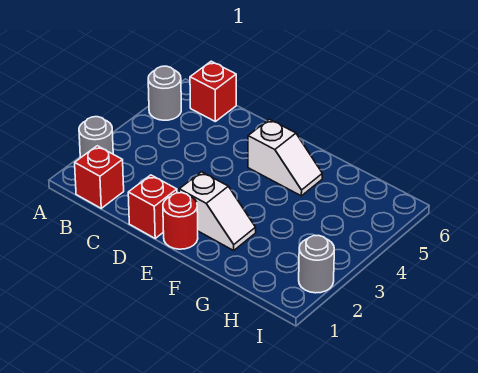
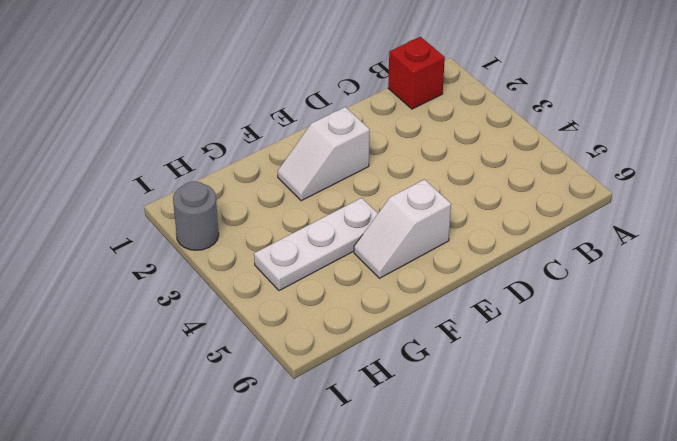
white plate F4:H4 level 1 -> none
none -> grey round brick A2 level 1
none -> grey round brick A5 level 1

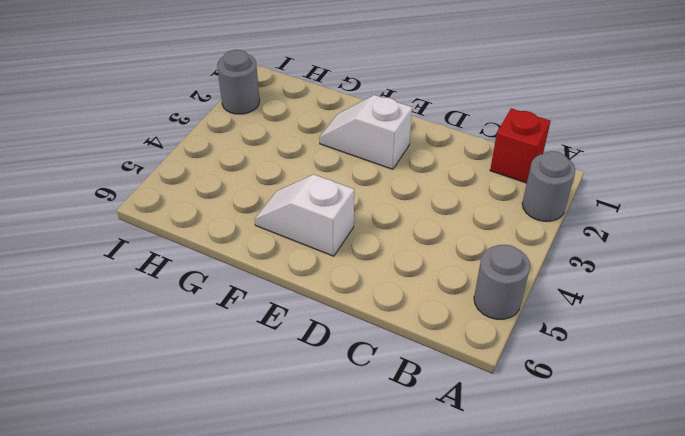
none -> red brick B6 level 1
none -> red brick D1 level 1

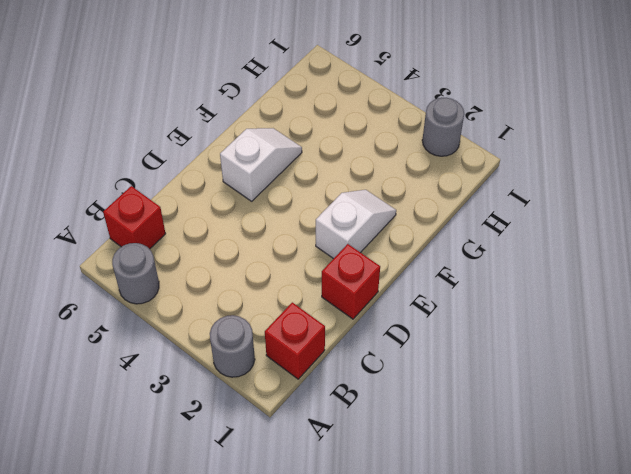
none -> red round brick E1 level 1

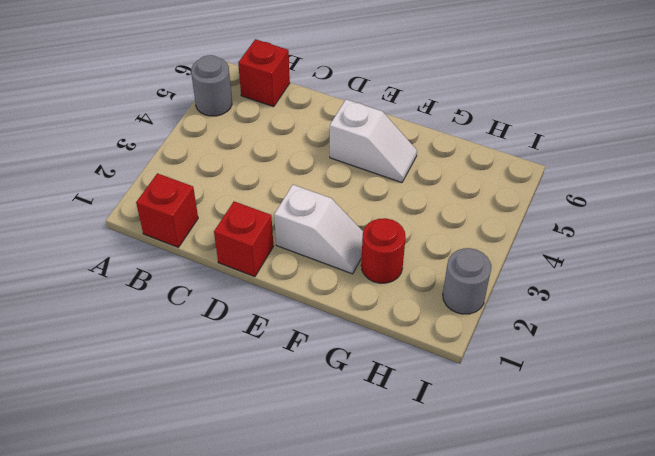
red round brick G2 level 1 -> red round brick E1 level 1
none -> grey round brick A2 level 1

